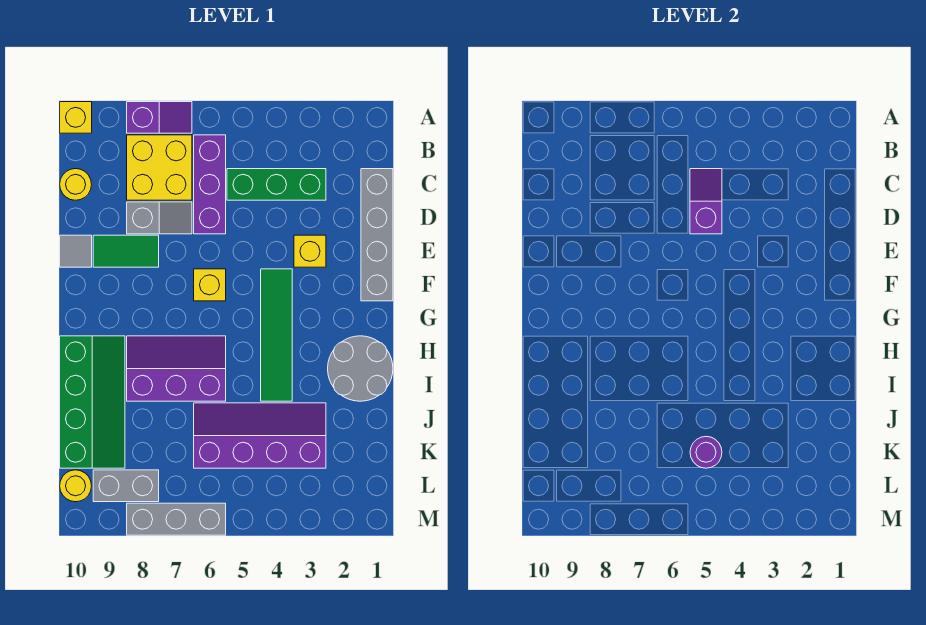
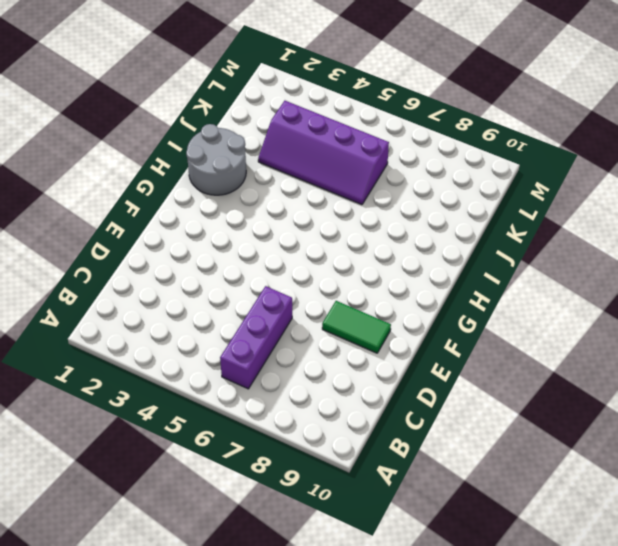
none -> purple slope A7:A8 level 1 top 8
none -> yellow brick A10 level 1
none -> yellow brick B7:C8 level 1

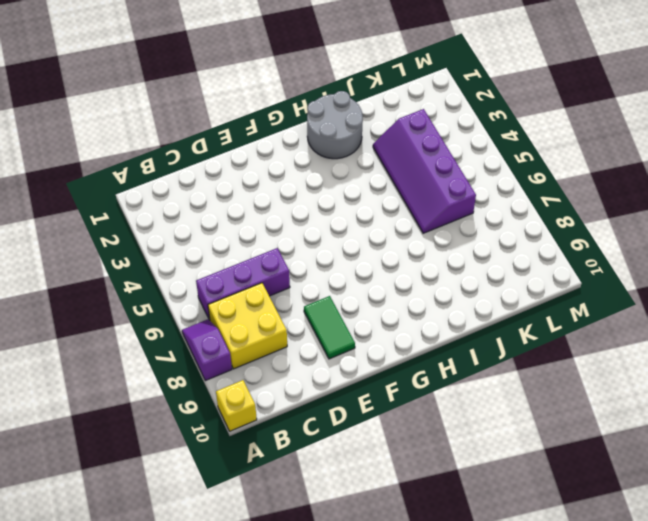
none -> grey brick C1:F1 level 1
none -> green brick C3:C5 level 1
none -> yellow round brick C10 level 1

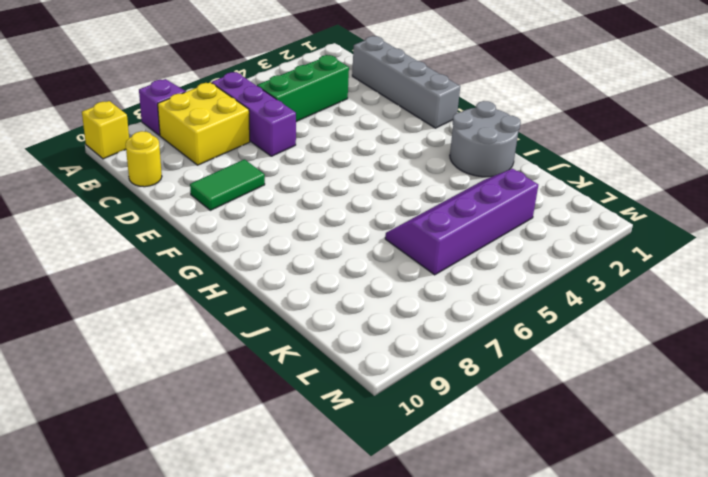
none -> grey slope D7:D8 level 1 top 8
none -> yellow brick E3 level 1
none -> grey tile E10 level 1

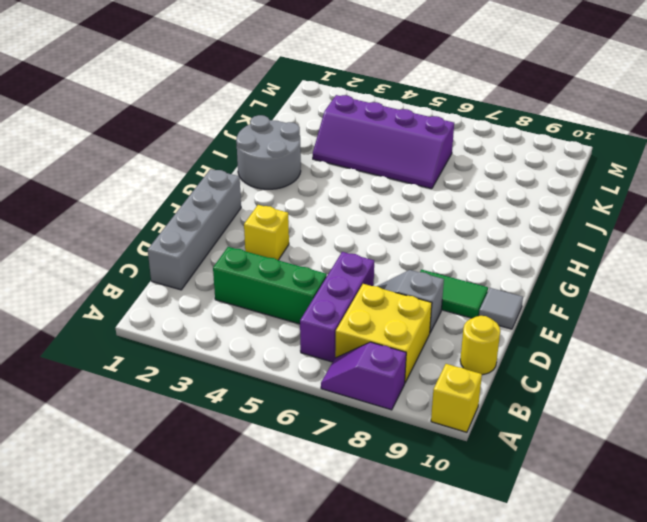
none -> green tile F4:I4 level 1
none -> yellow brick F6 level 1
none -> purple slope H6:I8 level 1 top I

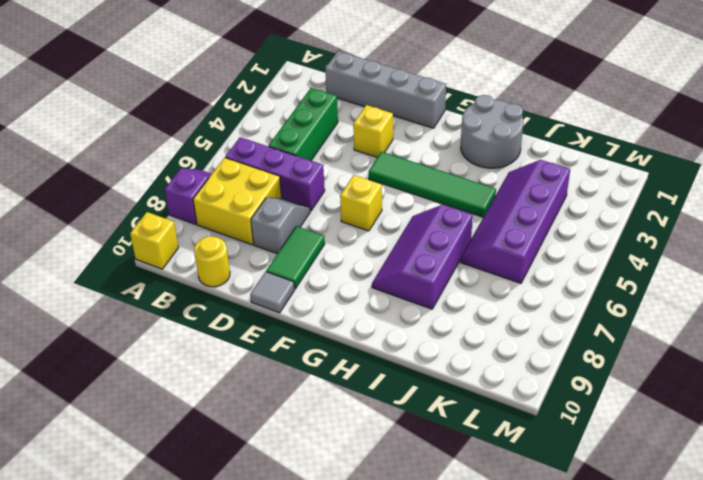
none -> green slope H9:K10 level 1 top 10
none -> grey brick L8:L9 level 1
none -> yellow round brick L10 level 1

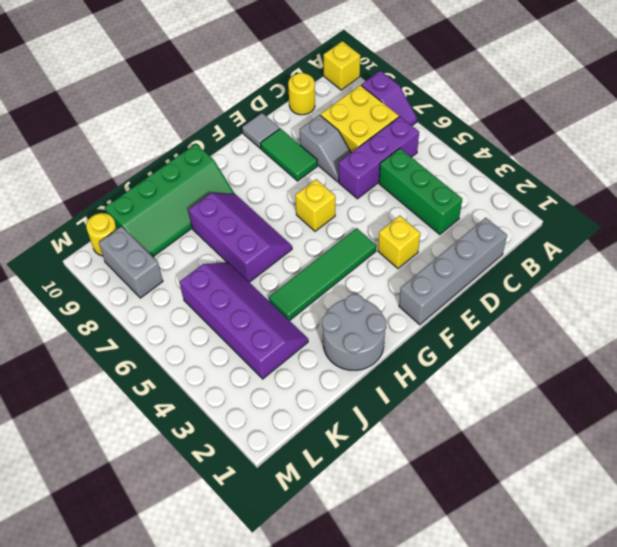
none -> grey brick M6:M8 level 1
none -> purple slope C5:D5 level 2 top D
none -> purple round brick K5 level 2

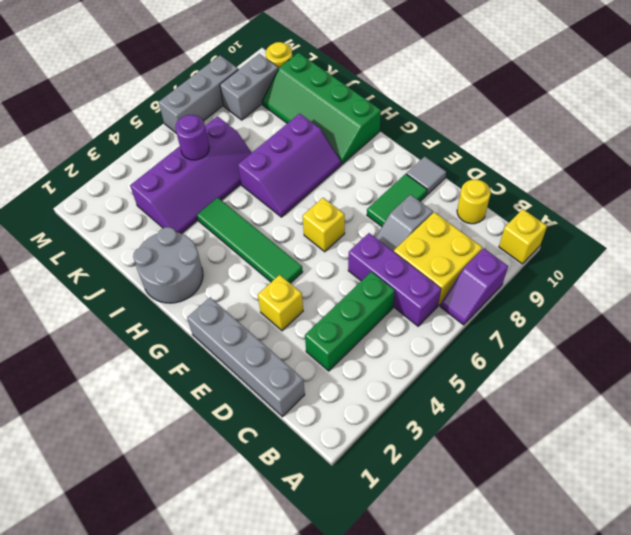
none -> purple slope C5:D5 level 2 top D

